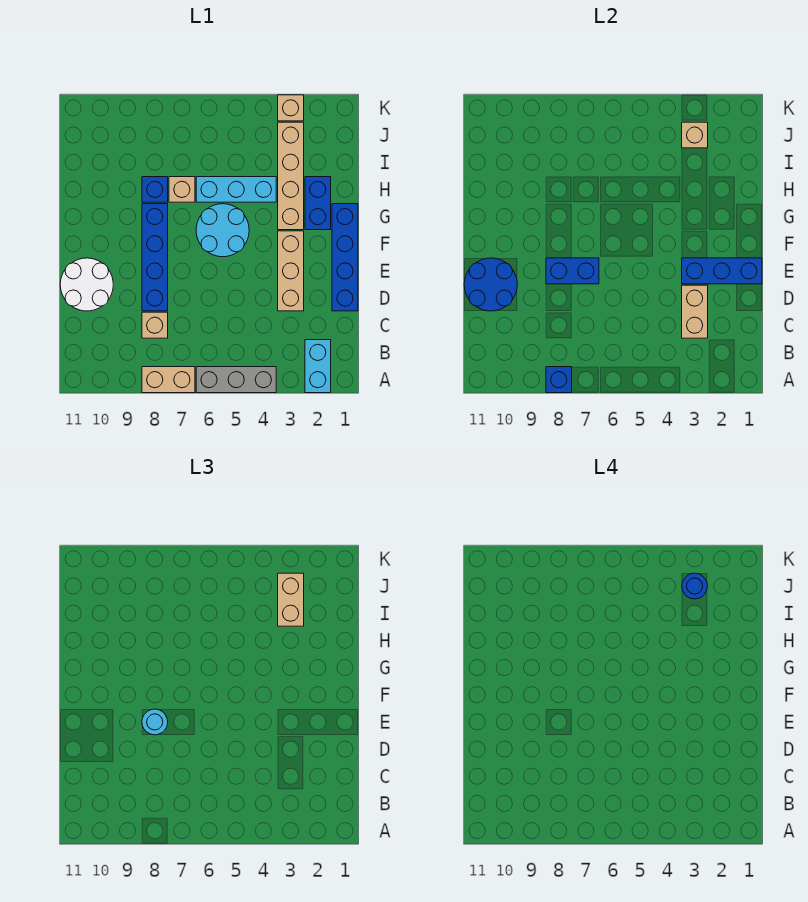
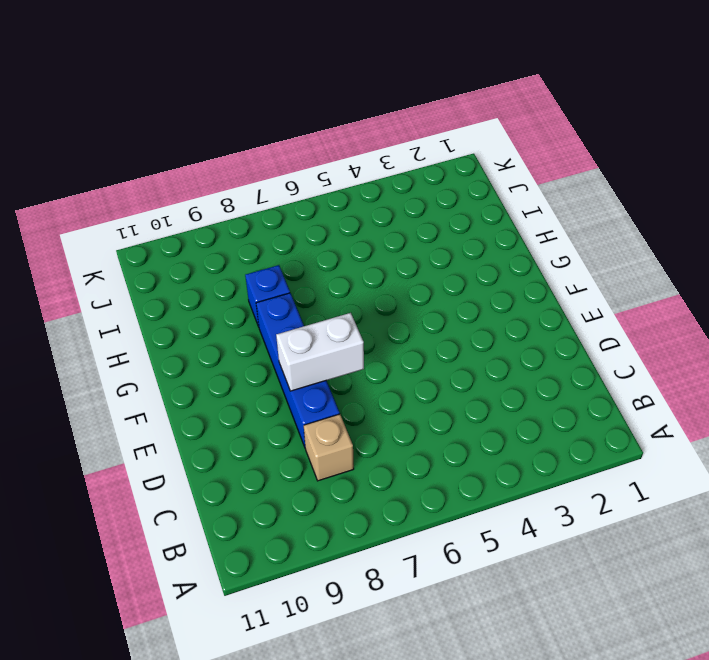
white brick E7:E8 level 2 -> blue brick E7:E8 level 2
none -> cyan brick A2:B2 level 1
none -> grey brick A4:A6 level 1
none -> tan brick A7:A8 level 1

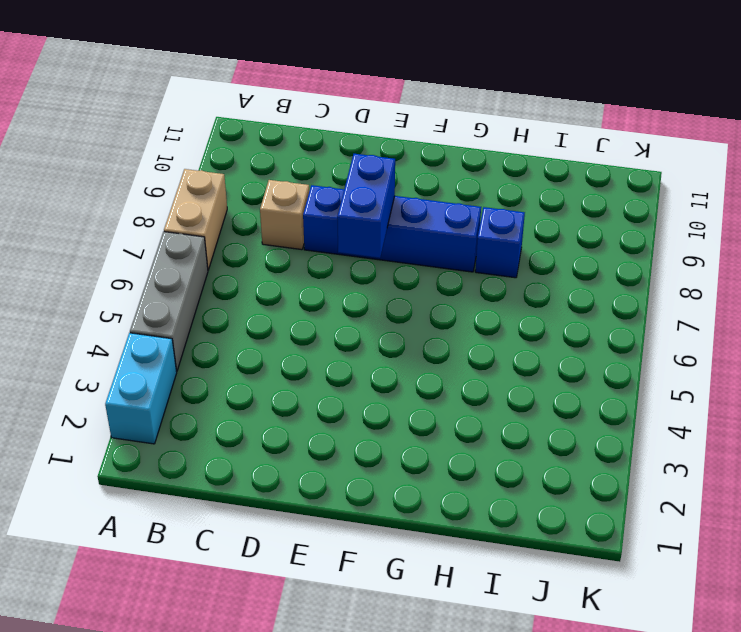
cyan brick A2:A3 level 1 -> cyan brick A2:B2 level 1
none -> blue brick D1:G1 level 1
none -> tan brick D3:F3 level 1
none -> white round brick D10:E11 level 1

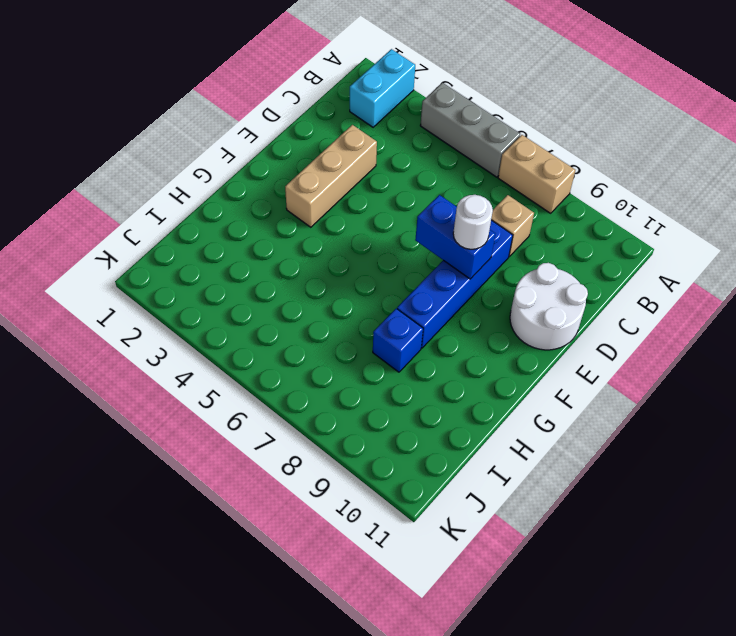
white round brick E8 level 3 -> cyan round brick E8 level 3
none -> blue brick D1:G1 level 1
none -> cyan round brick F5:G6 level 1
none -> blue brick G2:H2 level 1

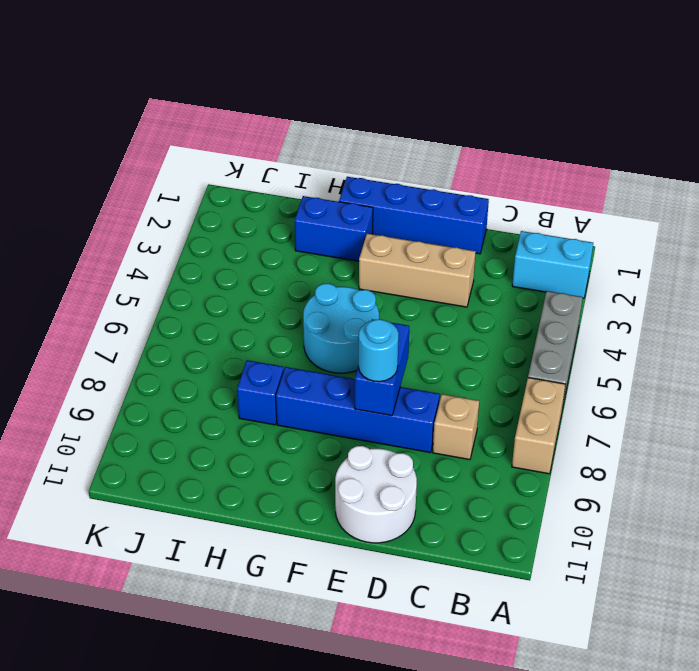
none -> tan brick G3:J3 level 1
none -> cyan brick H4:H6 level 1
none -> tan brick H7 level 1

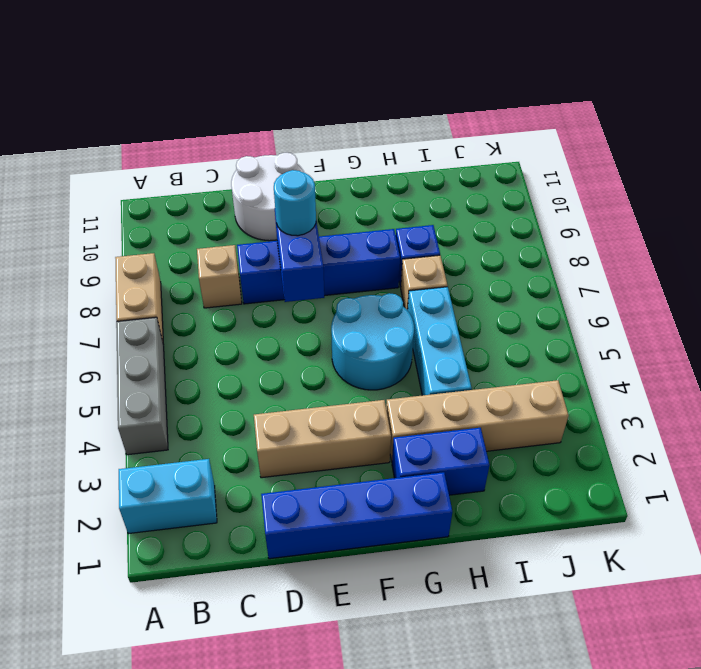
none -> tan brick K3 level 1
none -> blue brick A8 level 2
none -> tan brick C3:D3 level 2

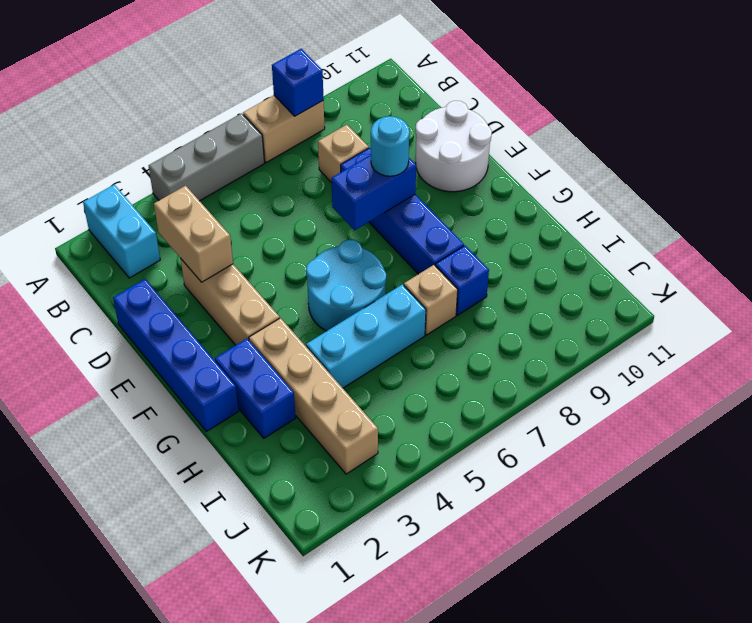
none -> tan brick K3 level 1
none -> blue round brick D10:E11 level 2
none -> blue brick E1:E3 level 2

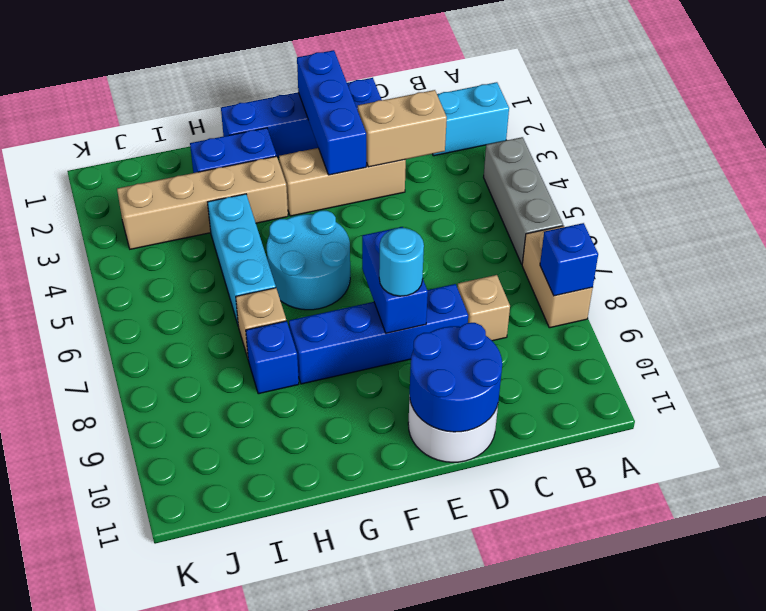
none -> tan brick K3 level 1
none -> tan brick J3 level 2
none -> tan brick I3:J3 level 3

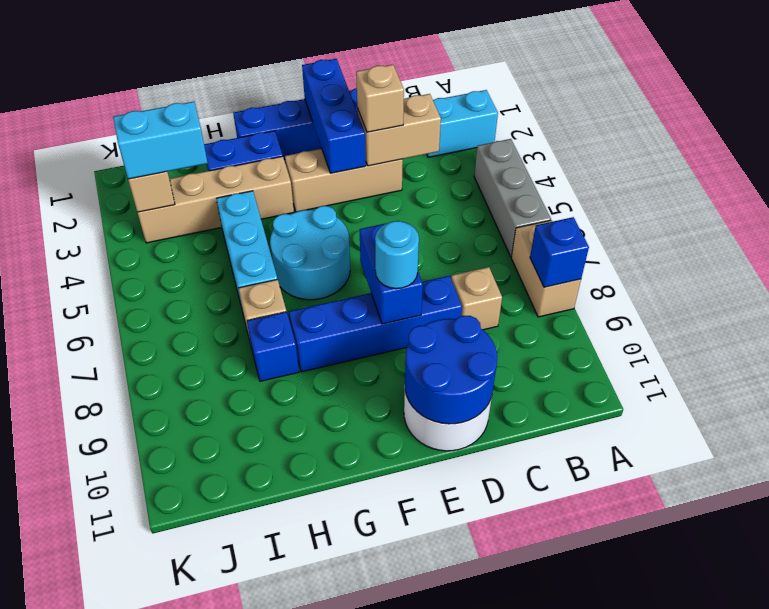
tan brick D3 level 3 -> tan brick K3 level 1
cyan brick I3:J3 level 3 -> tan brick I3:J3 level 3
none -> blue round brick J3 level 4

